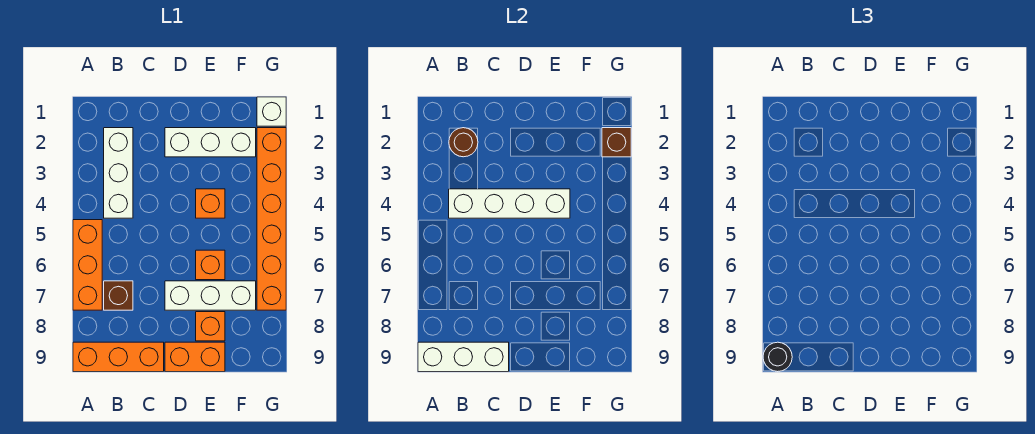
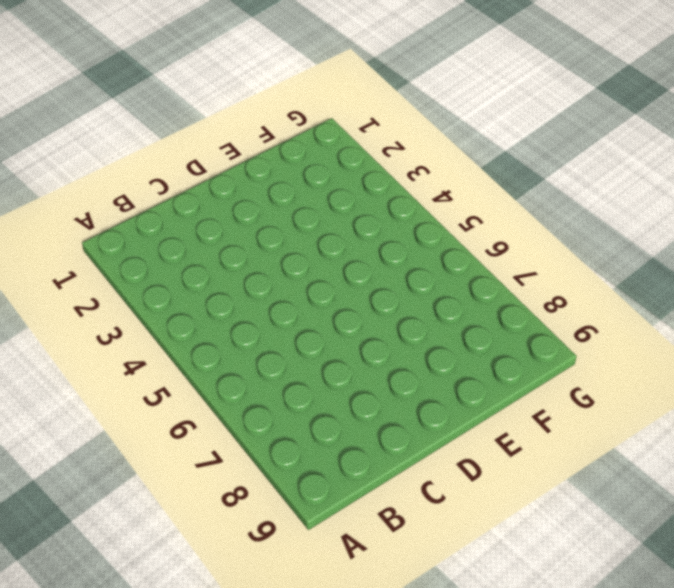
none -> orange brick A5:A7 level 1
none -> orange brick A9:C9 level 1
none -> white brick B2:B4 level 1

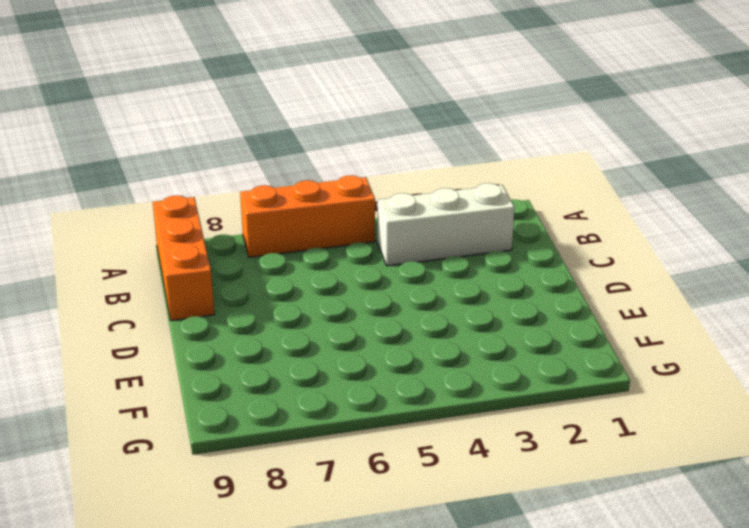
none -> brown brick B7 level 1
none -> white brick D2:F2 level 1
none -> white brick D7:F7 level 1

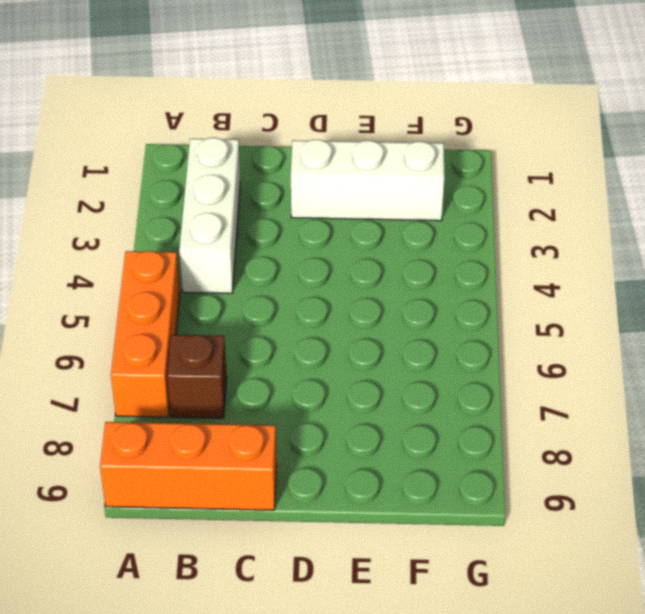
none -> white brick D7:F7 level 1
none -> orange brick D9:E9 level 1
none -> orange brick E4 level 1

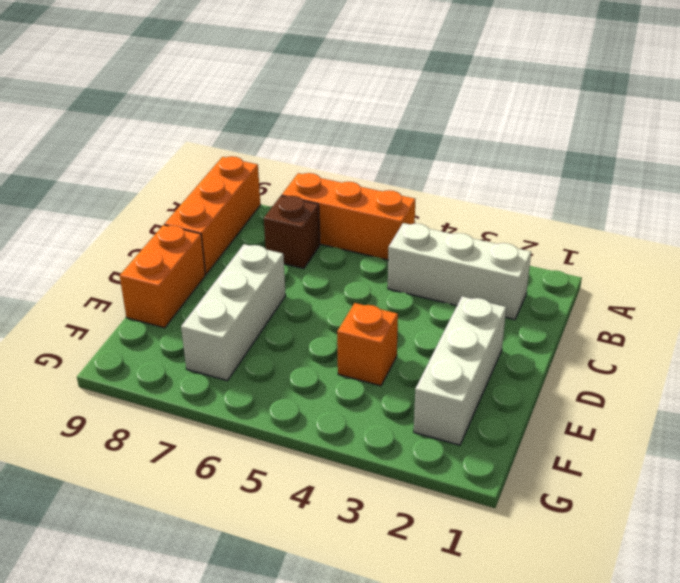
none -> orange brick E6 level 1
none -> orange brick E8 level 1
none -> white brick G1 level 1

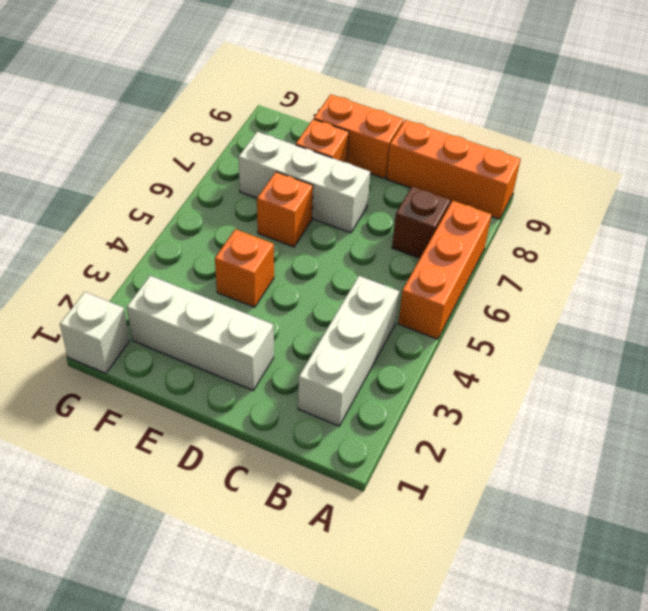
none -> orange brick G2:G7 level 1
none -> white brick A9:C9 level 2
none -> brown round brick B2 level 2

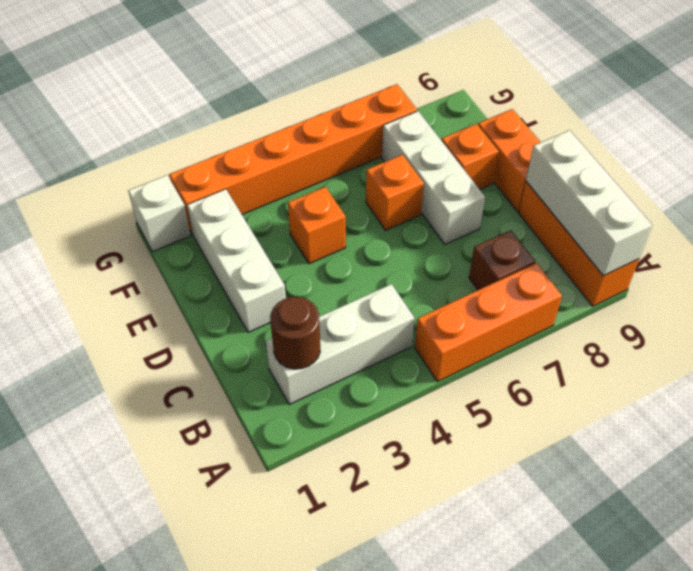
none -> white brick B4:E4 level 2
none -> brown brick G2 level 2
none -> black round brick A9 level 3

